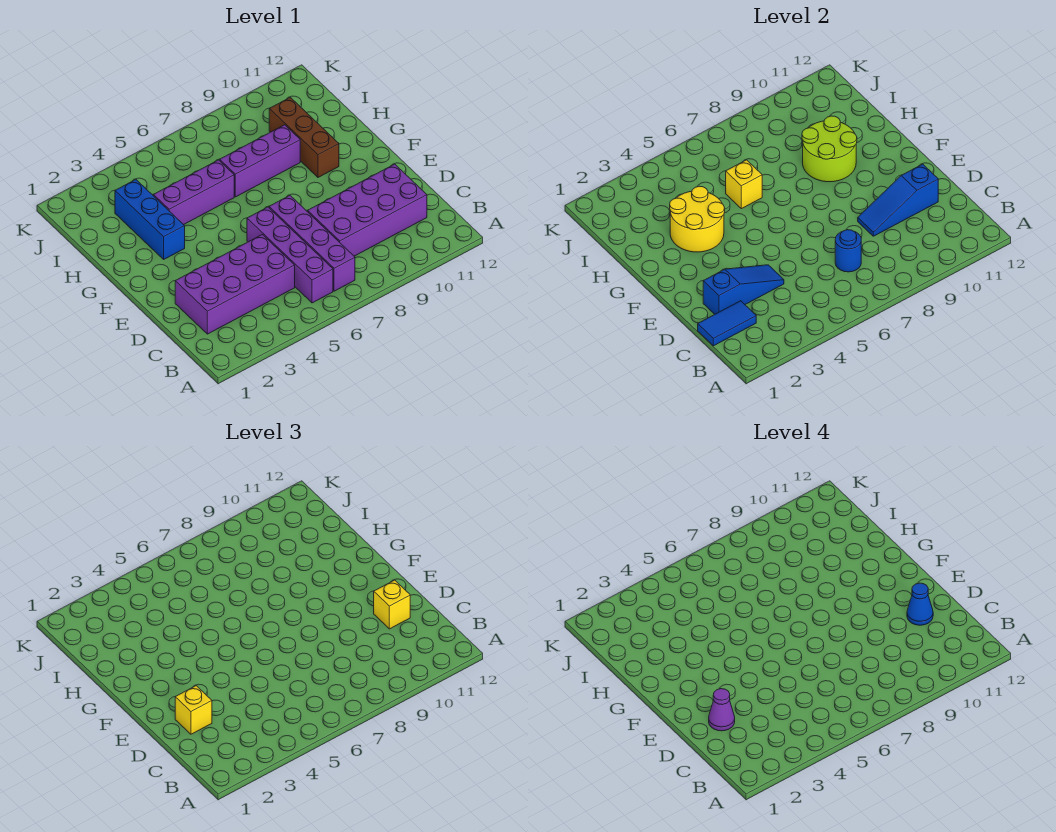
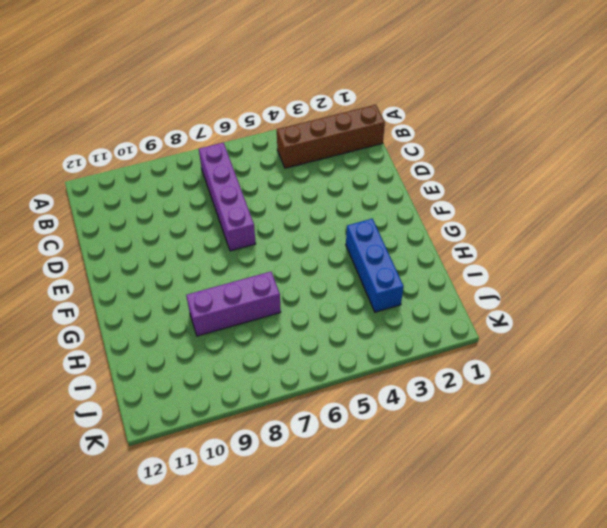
brown brick B1:B4 level 1 -> none
none -> purple brick B6:E6 level 1
none -> purple brick C2:D5 level 1
none -> purple brick C8:D11 level 1

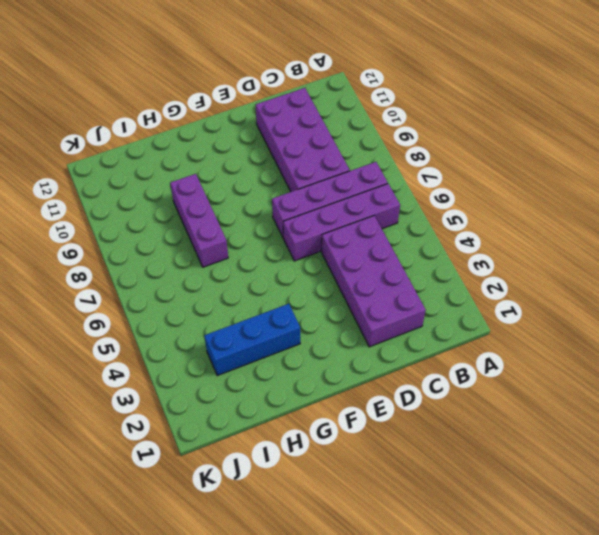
none -> brown brick G10:I10 level 1
none -> purple brick H4:H6 level 1
none -> blue tile C1:C2 level 2

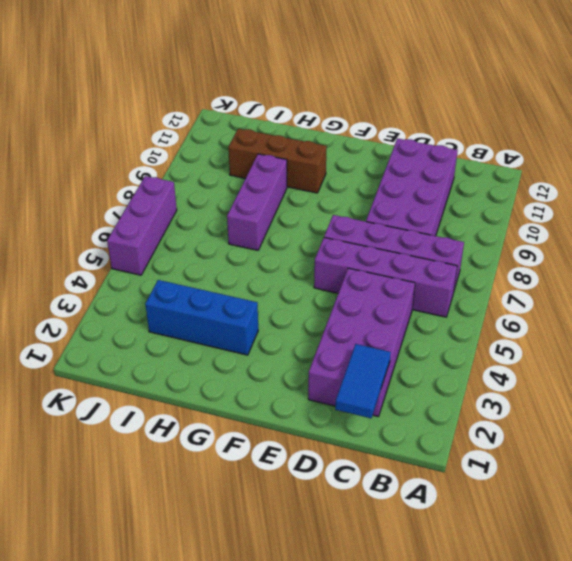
purple brick K5:K7 level 1 -> purple brick H4:H6 level 1
none -> blue round brick C7 level 2
none -> blue slope D2:D4 level 2 top 2
none -> blue slope D9:D11 level 2 top 11

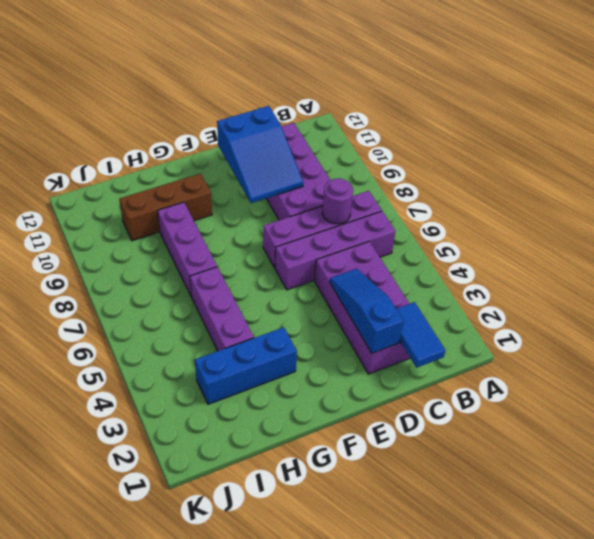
purple round brick C7 level 2 -> blue round brick C7 level 2
blue slope D9:E11 level 2 top 11 -> blue slope D9:D11 level 2 top 11
none -> yellow round brick G3:H4 level 2
none -> lime round brick G9:H10 level 2
none -> yellow brick H6 level 2

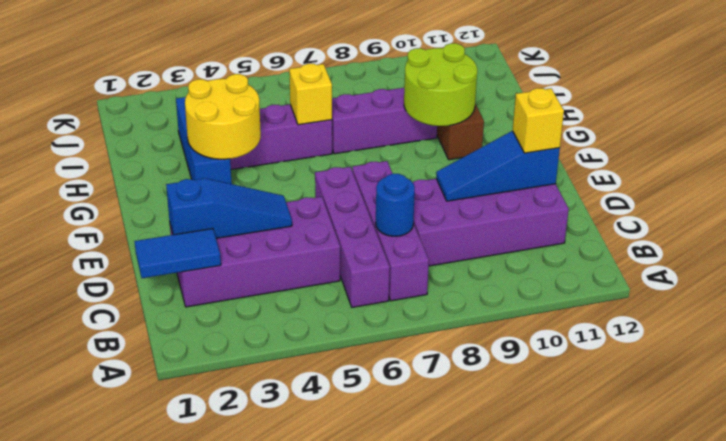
none -> yellow brick D2 level 3
none -> purple cone D2 level 4
none -> blue cone D11 level 4

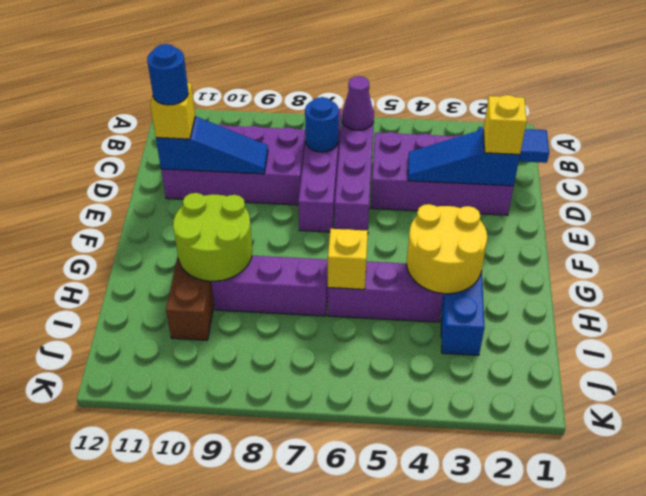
purple cone B6 level 2 -> purple cone D2 level 4
blue round brick D11 level 4 -> blue cone D11 level 4

